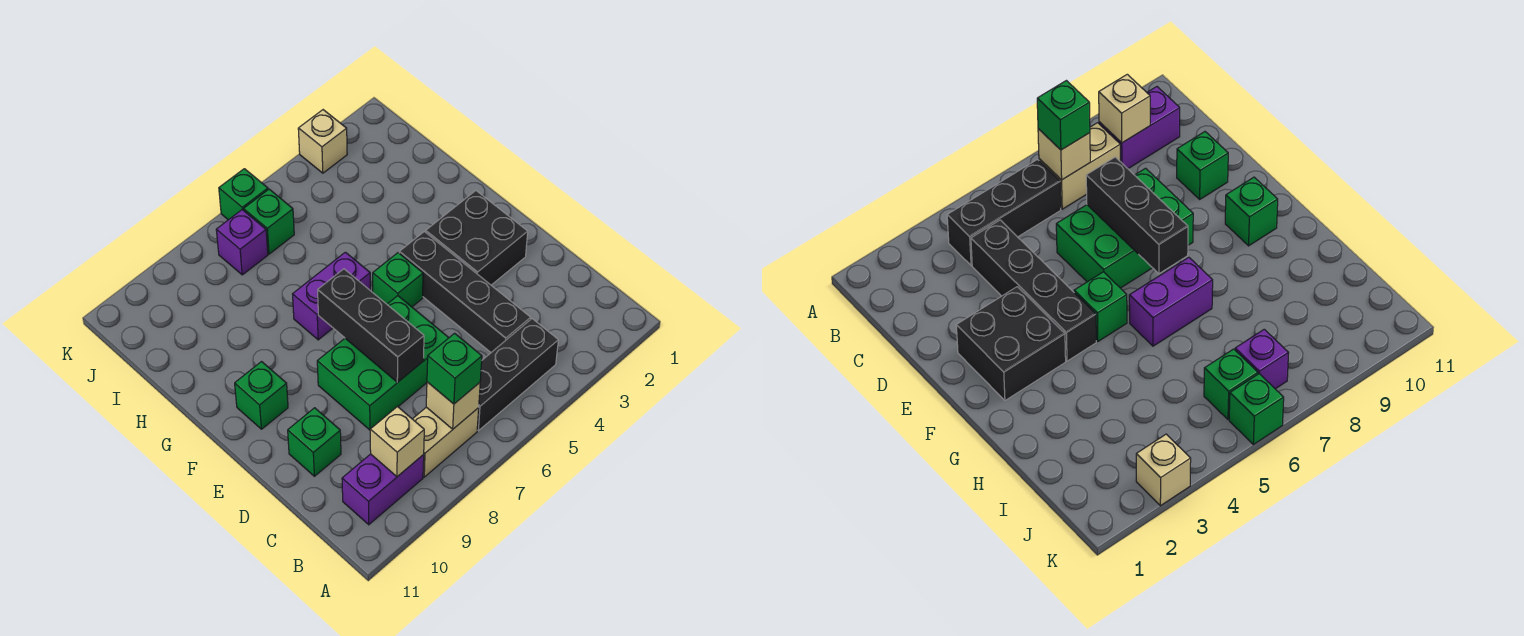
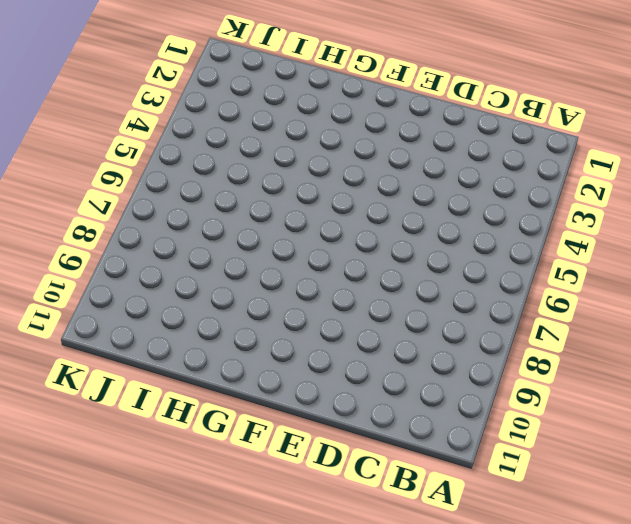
none -> black brick B4:B6 level 1
none -> tan brick B7:B8 level 1
none -> purple brick B9:B10 level 1

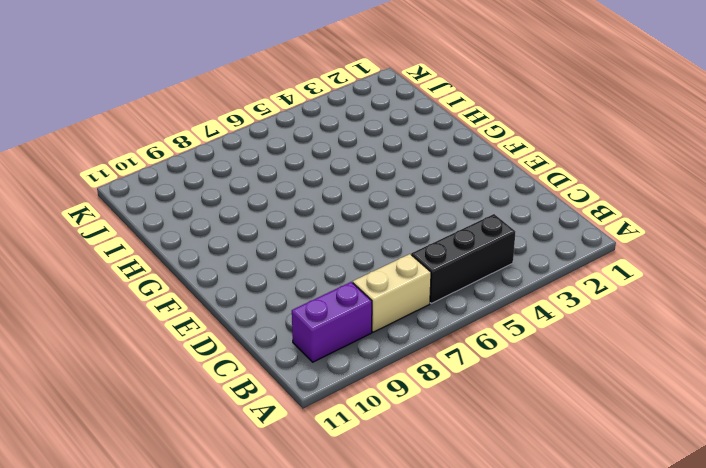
none -> black brick C4:F4 level 1
none -> green brick D6:E8 level 1
none -> green brick D10 level 1

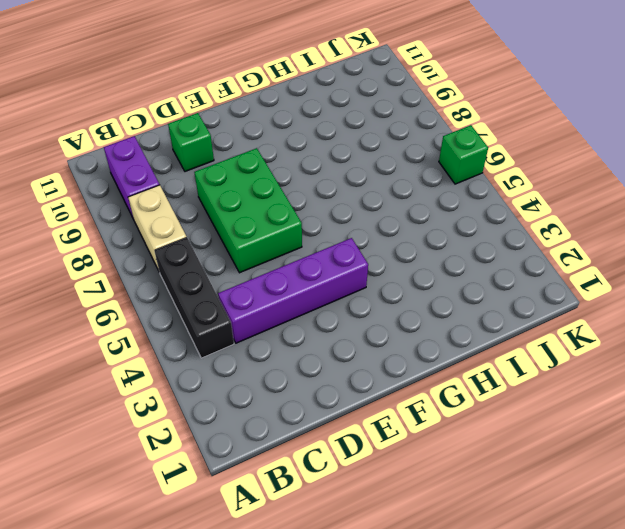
purple brick C4:F4 level 1 -> black brick C4:F4 level 1
none -> black brick E2:F3 level 1
none -> green brick F5 level 1
none -> green brick F10 level 1

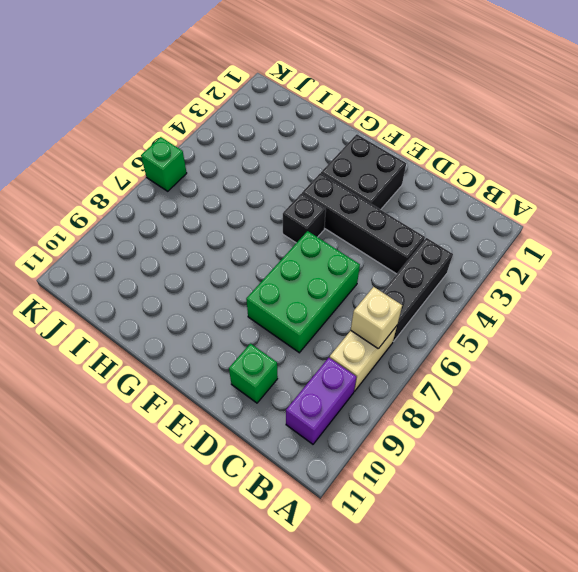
black brick F5 level 1 -> green brick F5 level 1
none -> green brick F10 level 1
none -> purple brick G6:G7 level 1
none -> green brick J6 level 1

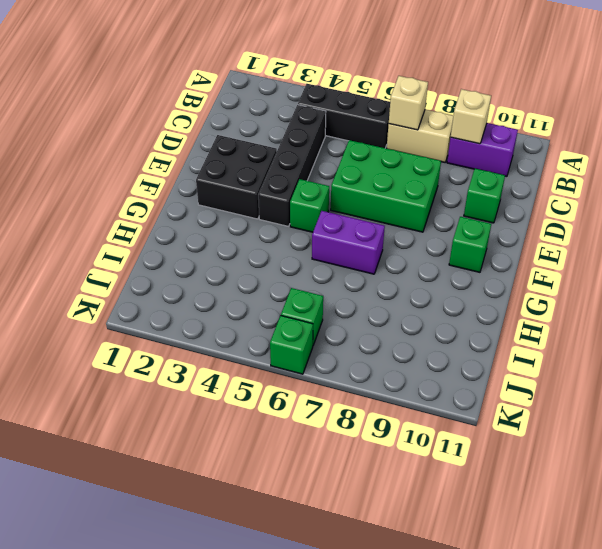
none -> purple brick J7 level 1
none -> tan brick K3 level 1
none -> black brick D7:F7 level 2

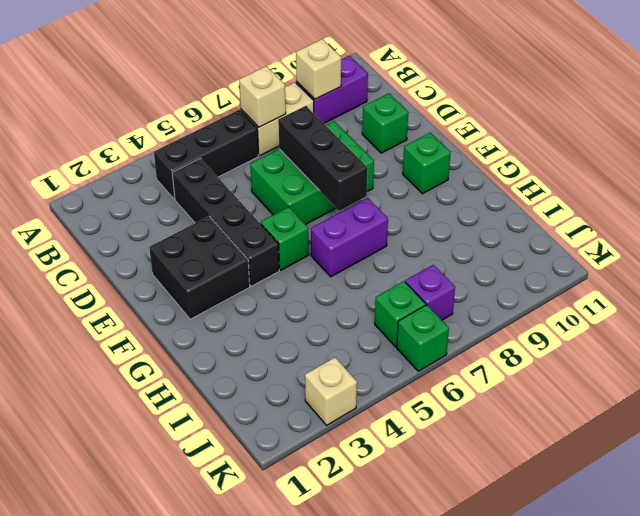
none -> green brick B7 level 3

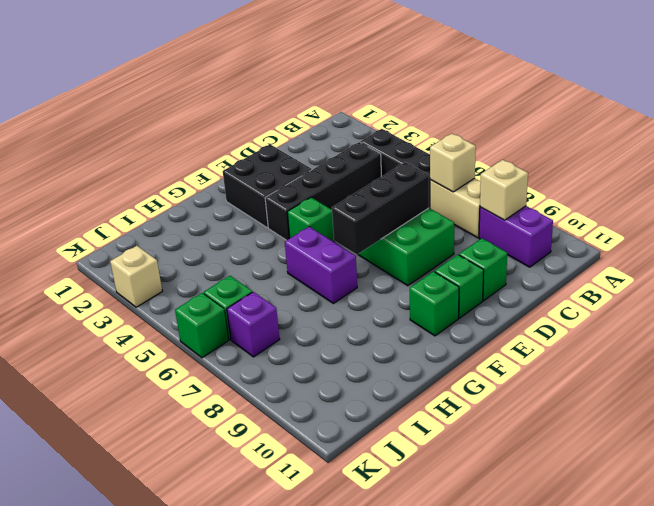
green brick E10 level 1 -> green brick B7 level 3

